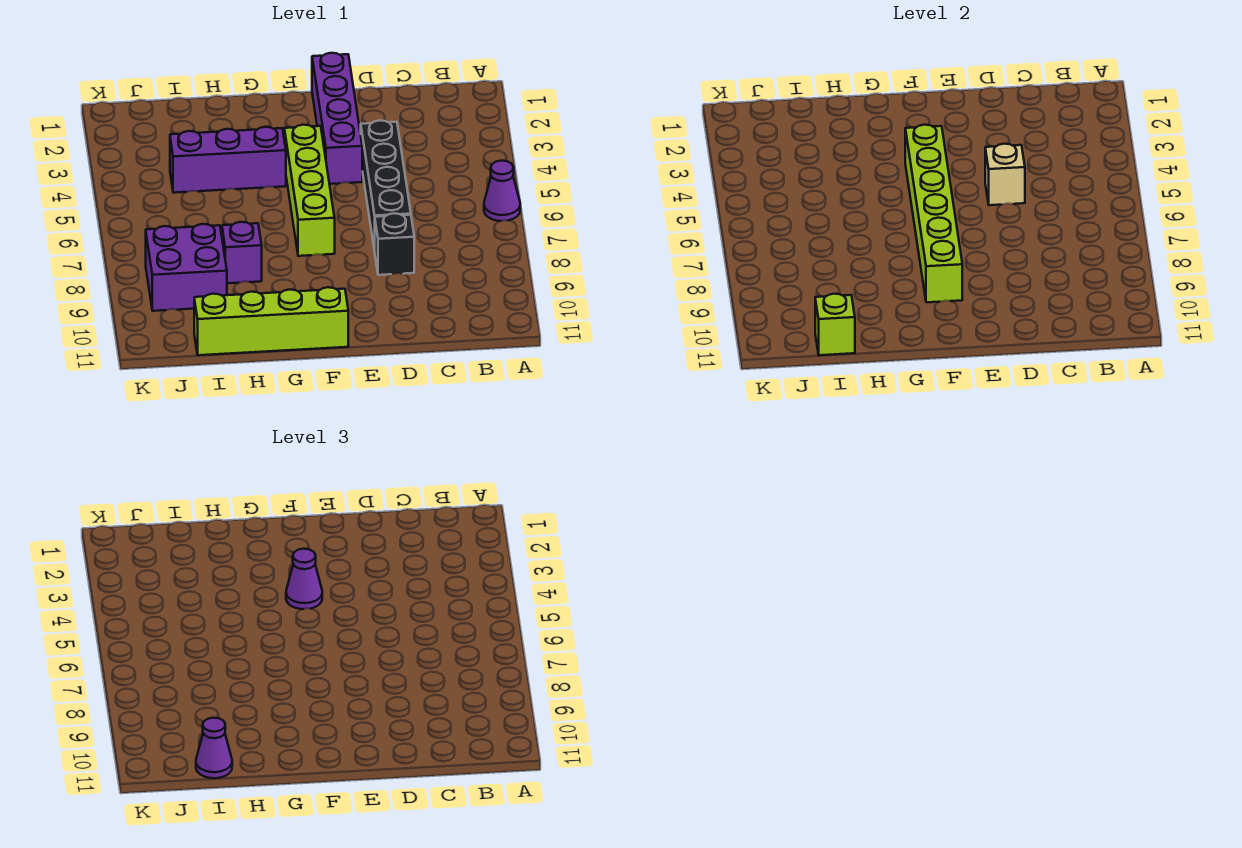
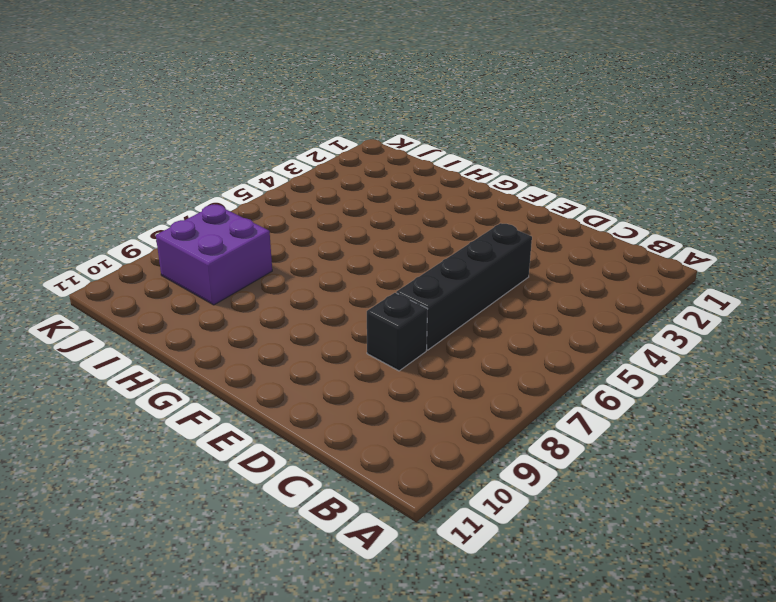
none -> purple cone A6 level 1
none -> purple brick E1:E4 level 1
none -> lime brick F4:F7 level 1

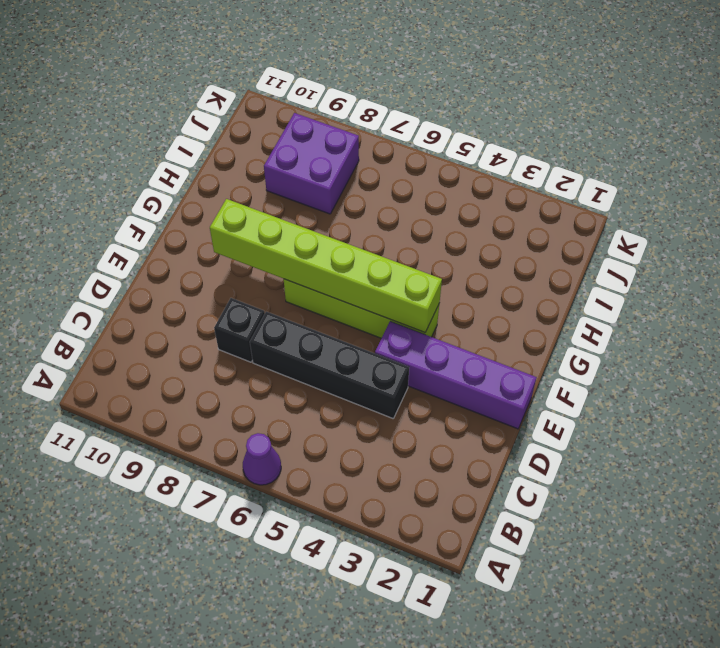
none -> lime brick F11:I11 level 1
none -> purple brick G4:I4 level 1
none -> purple brick H8 level 1

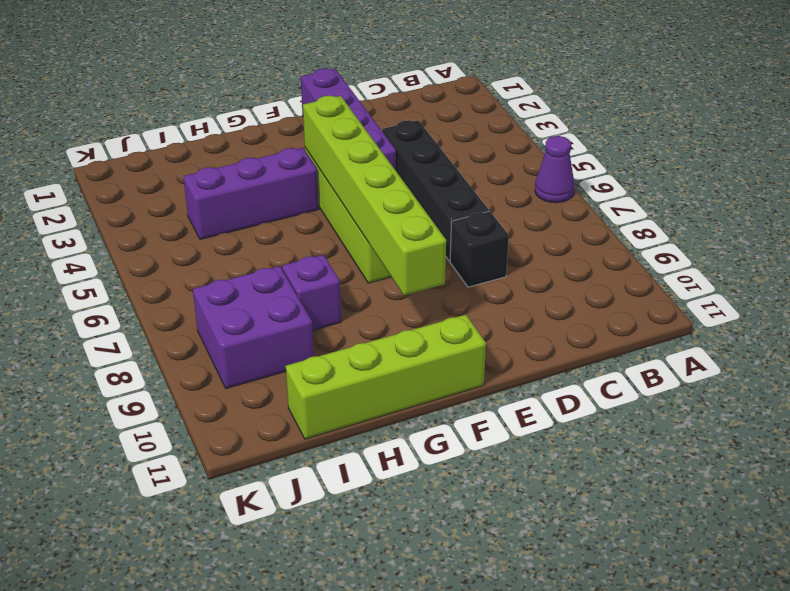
none -> tan brick D5 level 2
none -> lime brick I11 level 2
none -> purple cone F4 level 3

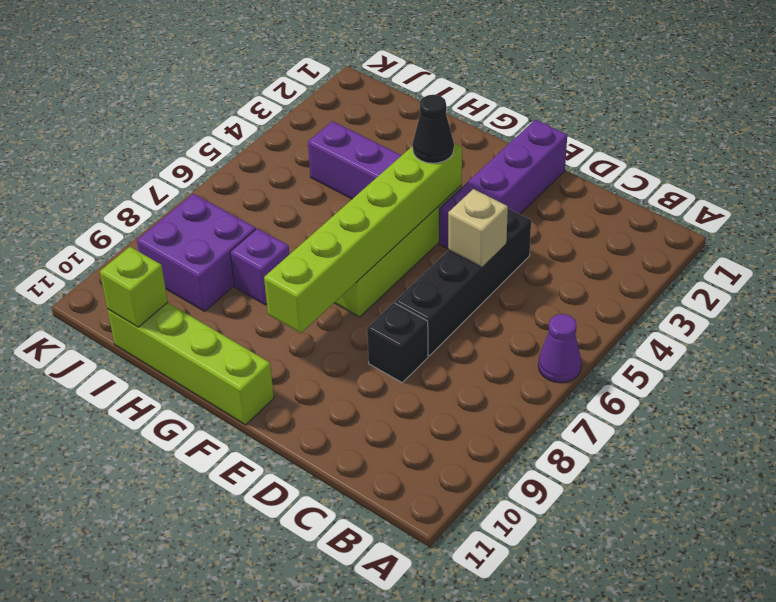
black cone F4 level 3 -> purple cone F4 level 3
none -> purple cone I11 level 3

